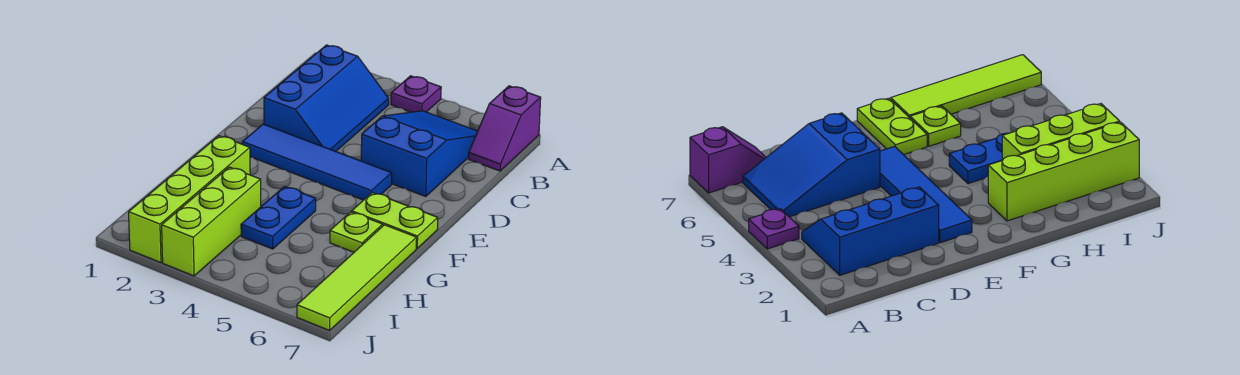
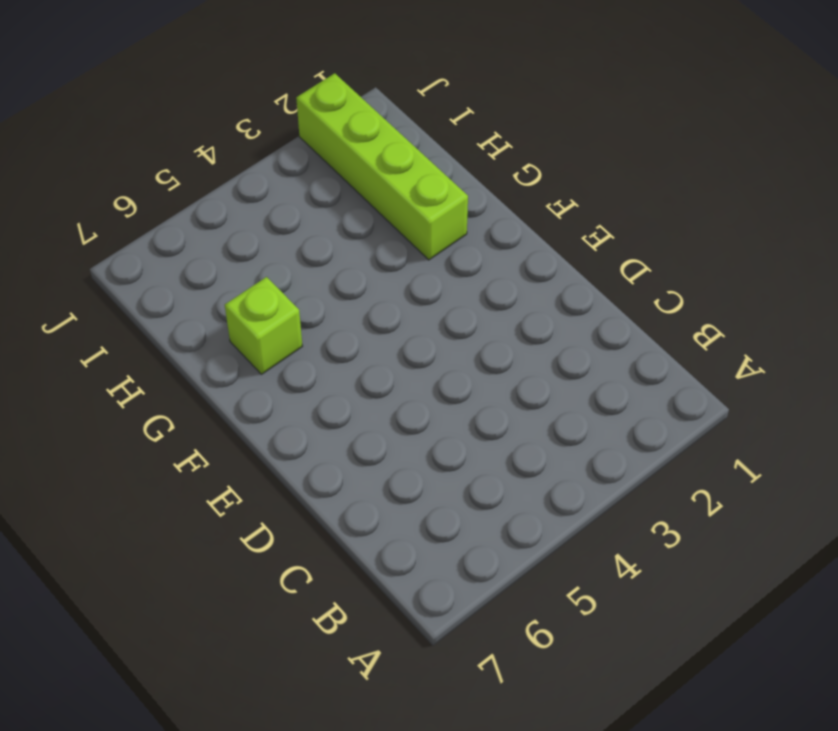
lime brick G6 level 1 -> lime plate G6 level 1
none -> purple plate A4 level 1
none -> purple slope A7:B7 level 1 top A

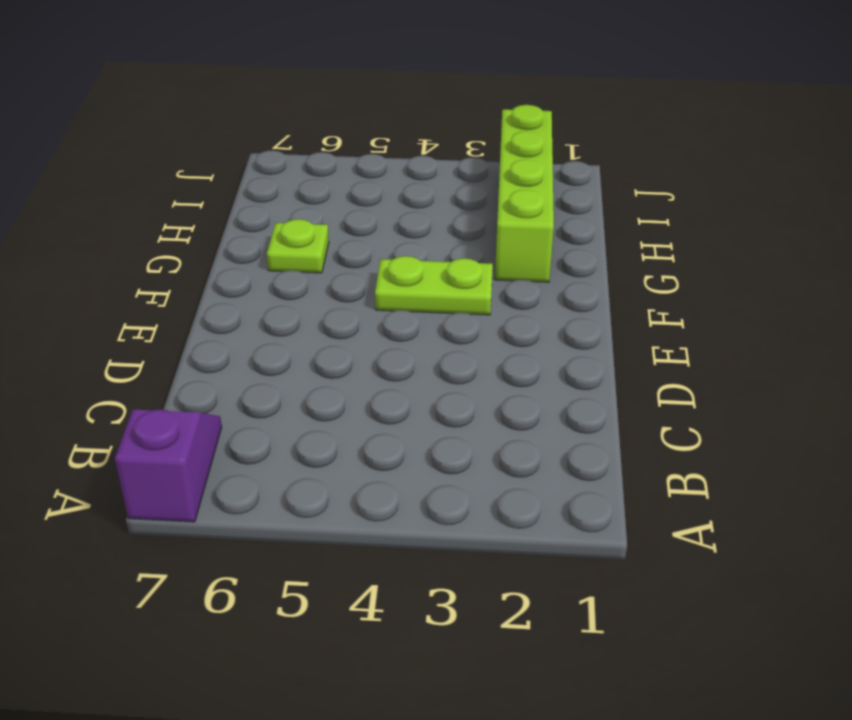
lime plate F3:F4 level 1 -> lime plate F6:F7 level 1
none -> purple plate A4 level 1
none -> blue slope B2:D3 level 1 top 2

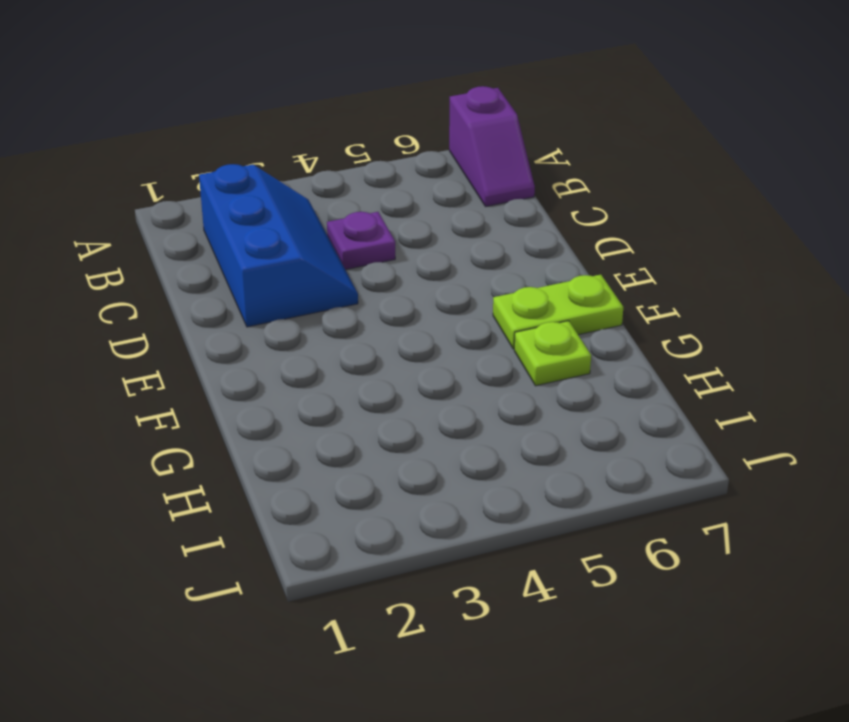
purple plate C4 level 1 -> purple plate A4 level 1
none -> blue slope B5:D6 level 1 top D
none -> blue tile E2:E5 level 1

